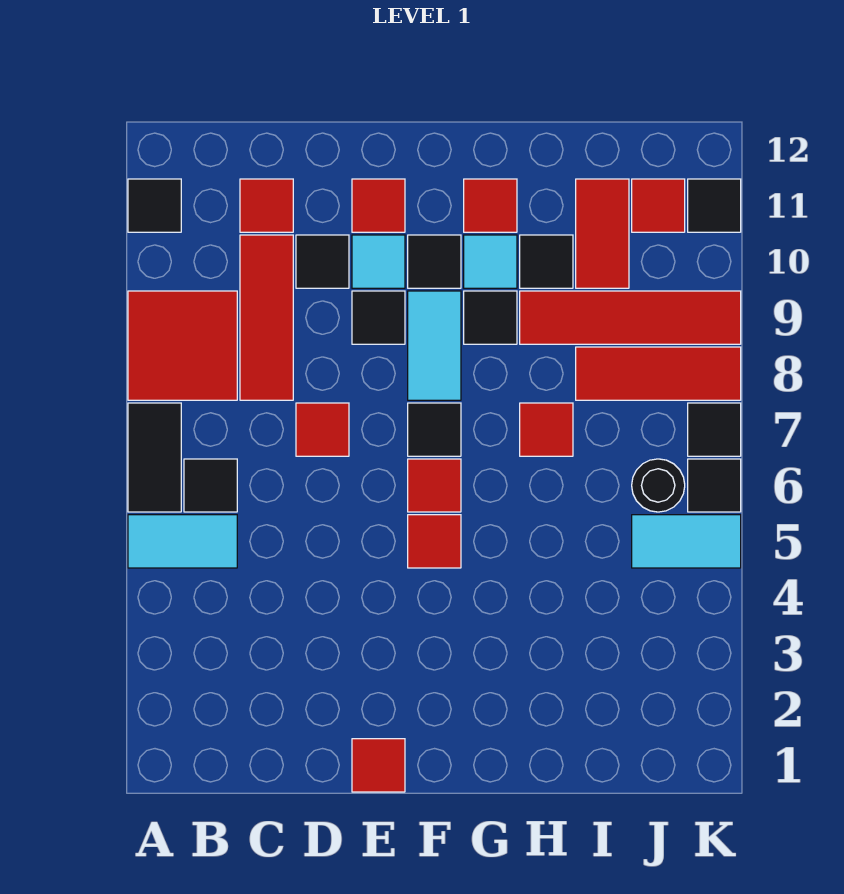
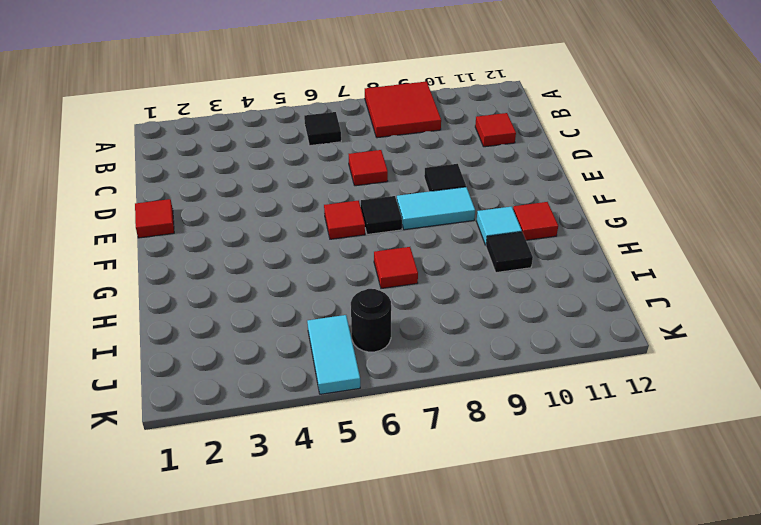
none -> cyan tile A5:B5 level 1
none -> black tile A6:A7 level 1
none -> black tile A11 level 1
none -> red tile C8:C10 level 1

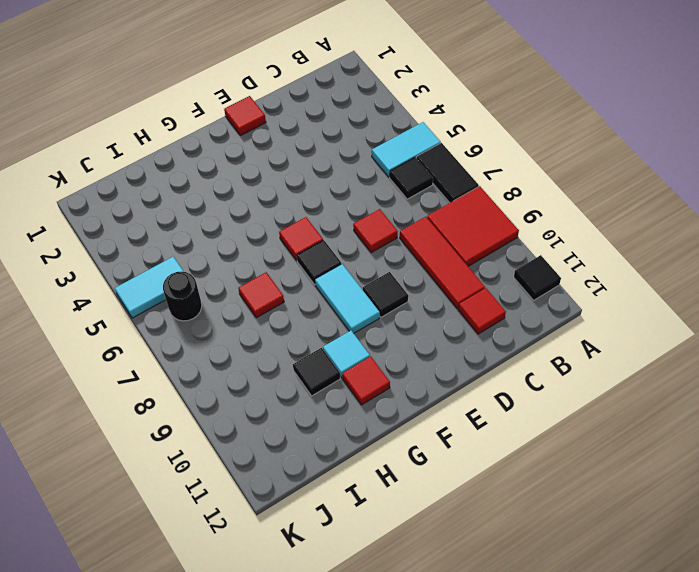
none -> black tile D10 level 1
none -> cyan tile E10 level 1
none -> red tile E11 level 1
none -> red tile F5 level 1

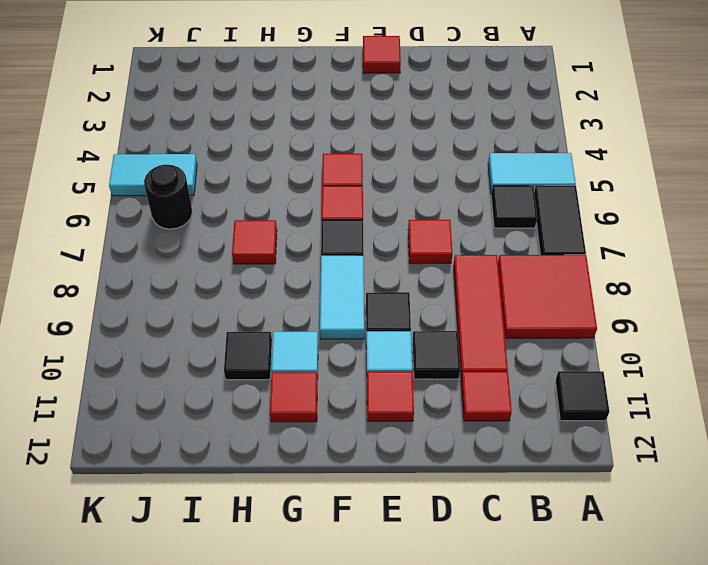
none -> black tile F10 level 1
none -> black tile G9 level 1
none -> red tile H9:K9 level 1
none -> red tile I8:K8 level 1

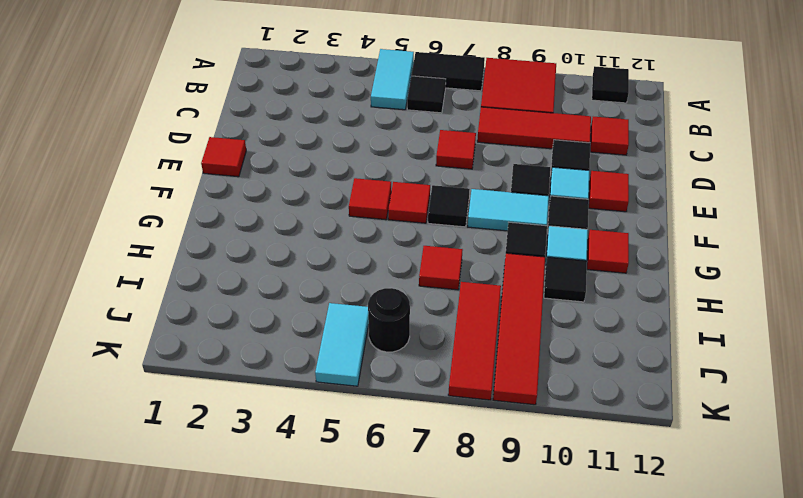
none -> red tile I10:I11 level 1
none -> red tile J11 level 1
none -> black tile K6 level 1
none -> black tile K7 level 1

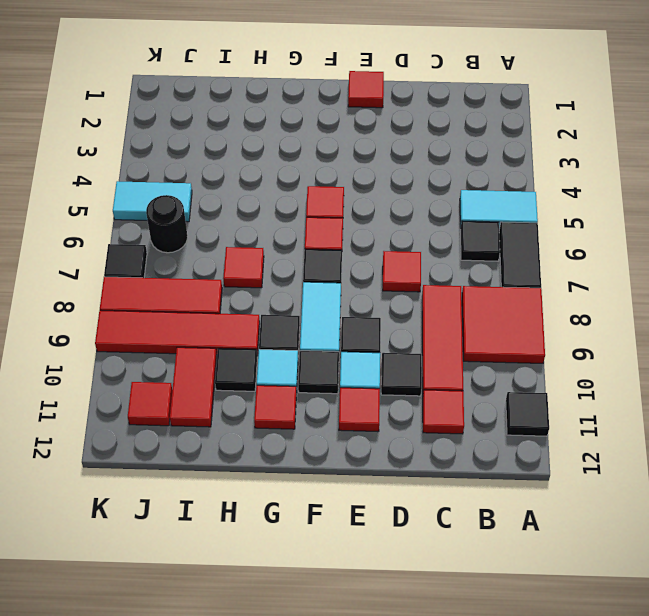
none -> black tile K6 level 1
none -> black tile K11 level 1

